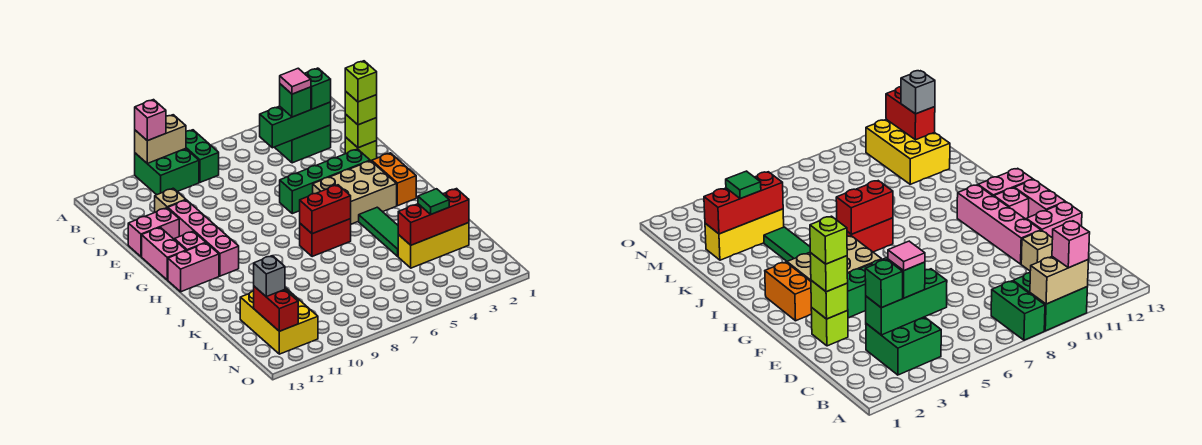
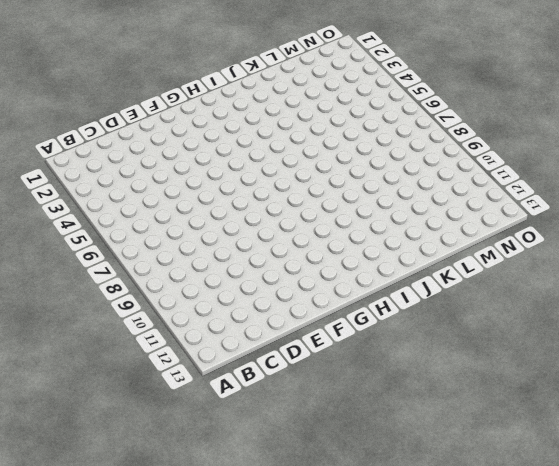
none -> green brick A8:B8 level 1
none -> green brick A9:B10 level 1
none -> green brick B3:C4 level 1
none -> tan brick D11 level 1

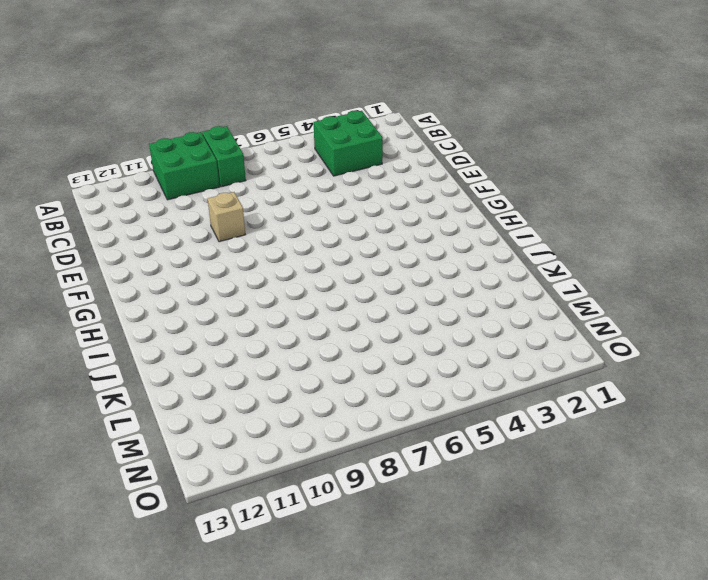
tan brick E9 level 1 -> tan brick D11 level 1
none -> lime brick E2 level 1
none -> pink brick E11:H11 level 1
none -> pink brick E12:E13 level 1
none -> green brick F3:F6 level 1

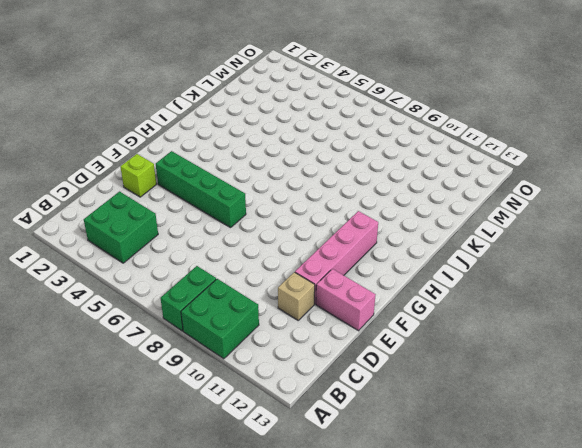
none -> pink brick F13:G13 level 1
none -> orange brick G2:H2 level 1
none -> tan brick G3:H5 level 1
none -> pink brick G12 level 1

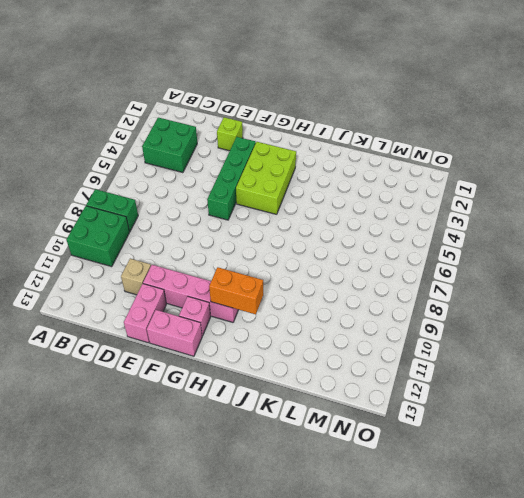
lime brick G3:H5 level 1 -> tan brick G3:H5 level 1
orange brick H11:I11 level 2 -> orange brick G2:H2 level 1
none -> pink brick H12:H13 level 1
none -> green tile I4:K4 level 1
none -> red brick I6:I7 level 1
none -> yellow brick L2:L4 level 1

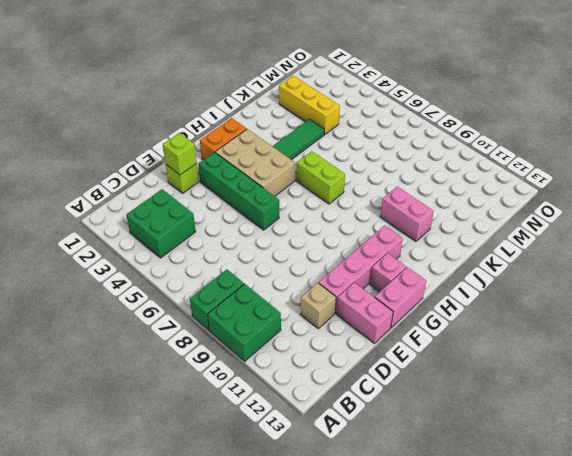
lime brick I6:I7 level 1 -> red brick I6:I7 level 1
pink brick J10:J11 level 1 -> pink brick H12:H13 level 1
none -> yellow brick L11:N12 level 1
none -> tan brick A9:A10 level 2
none -> green brick C3:C5 level 2
none -> red brick I6:I7 level 2

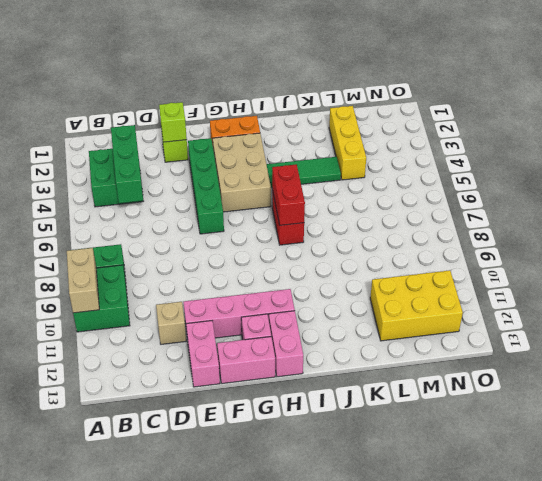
none -> red brick L2:L4 level 2
none -> red brick M12:N12 level 2
none -> pink brick A10 level 3
none -> green brick C3 level 3

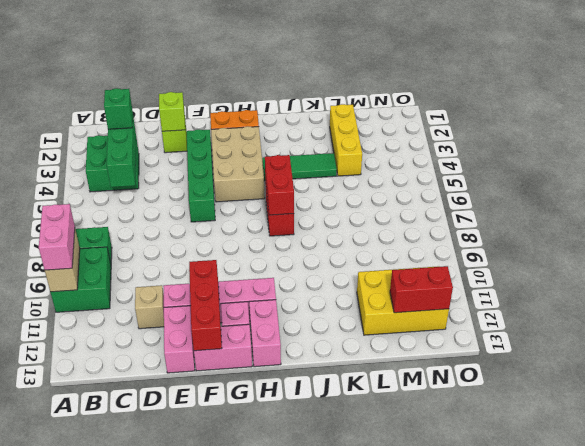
pink brick A9:A10 level 3 -> pink brick A10 level 3
red brick F11:F13 level 2 -> red brick L2:L4 level 2
none -> green brick C4 level 3
none -> lime brick E2 level 3
none -> green tile L3 level 3
none -> grey brick M12 level 3

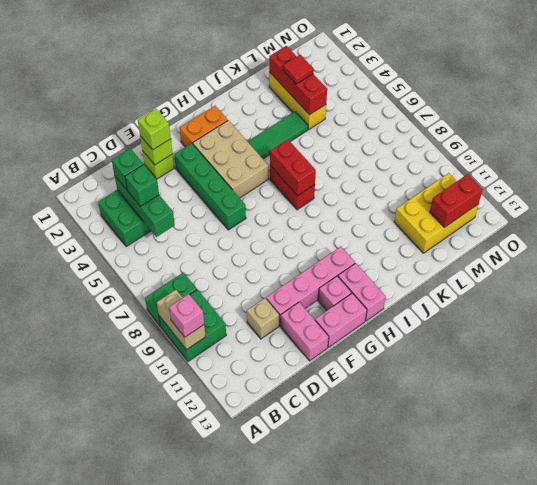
red tile L3 level 3 -> green tile L3 level 3
none -> grey brick M12 level 3
none -> pink tile C4 level 4
none -> lime brick E2 level 4

